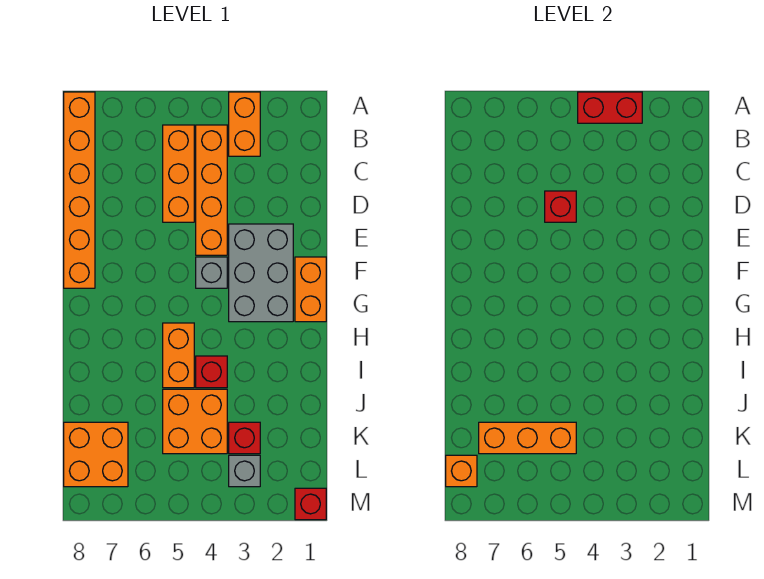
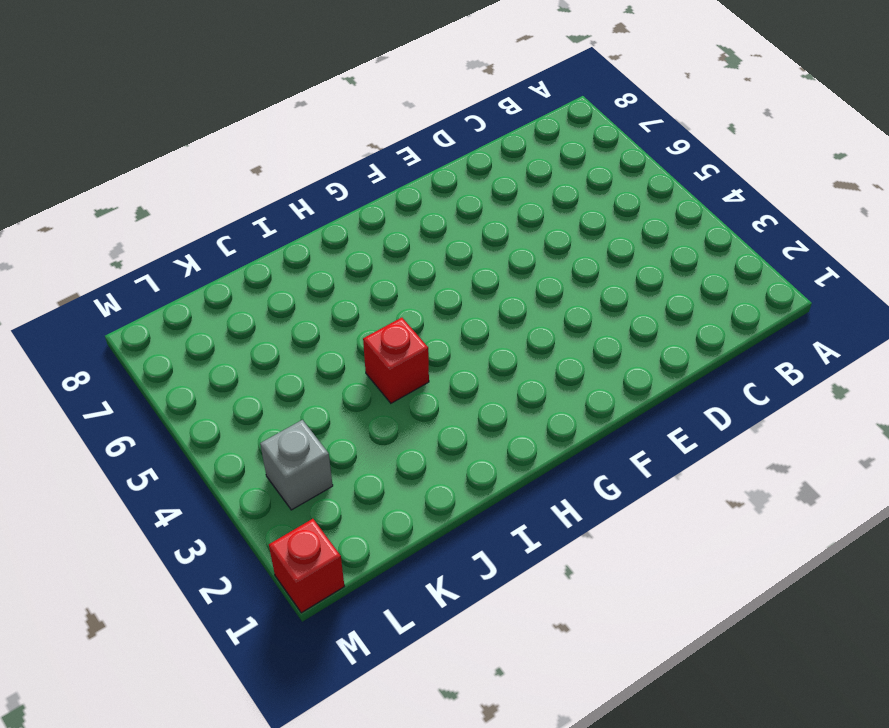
none -> orange brick A3:B3 level 1
none -> orange brick A8:F8 level 1
none -> orange brick B4:E4 level 1

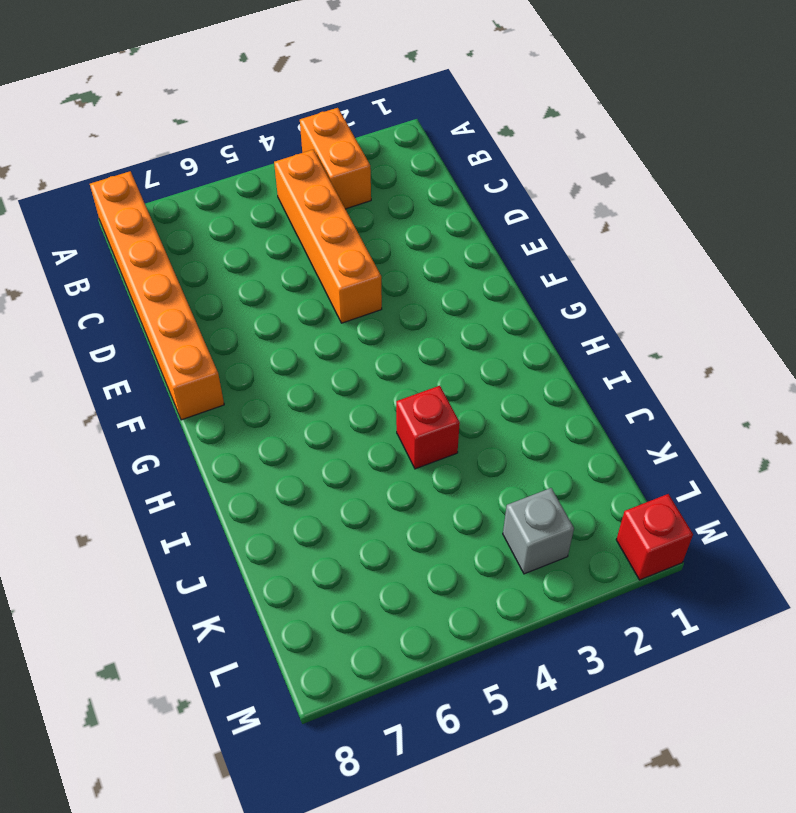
none -> orange brick B5:D5 level 1
none -> grey brick E2:G3 level 1
none -> orange brick F1:G1 level 1

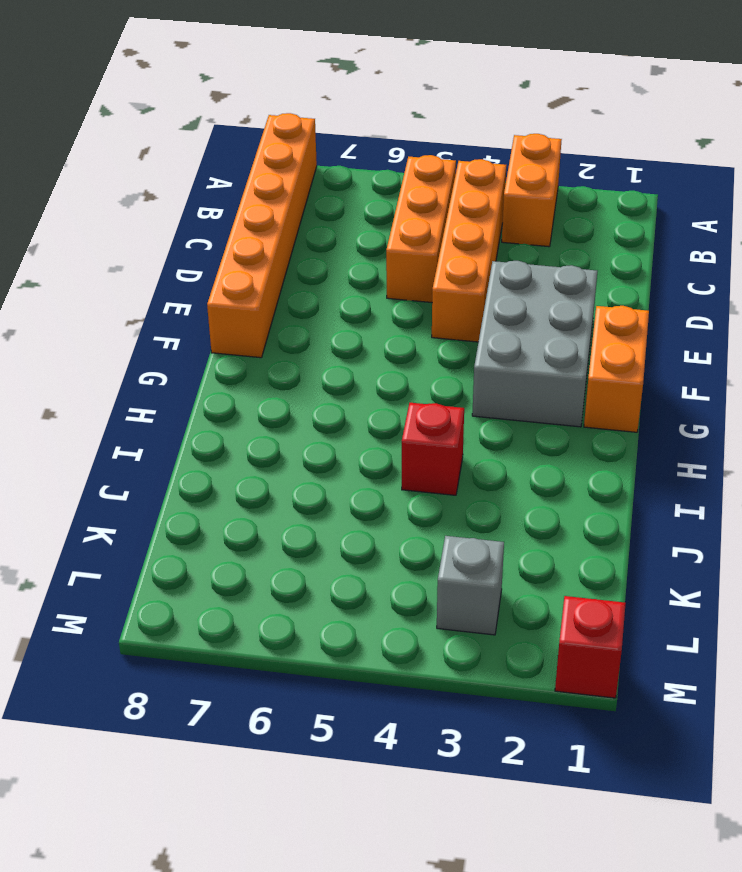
none -> grey brick F4 level 1
none -> orange brick H5:I5 level 1
none -> orange brick J4:K5 level 1

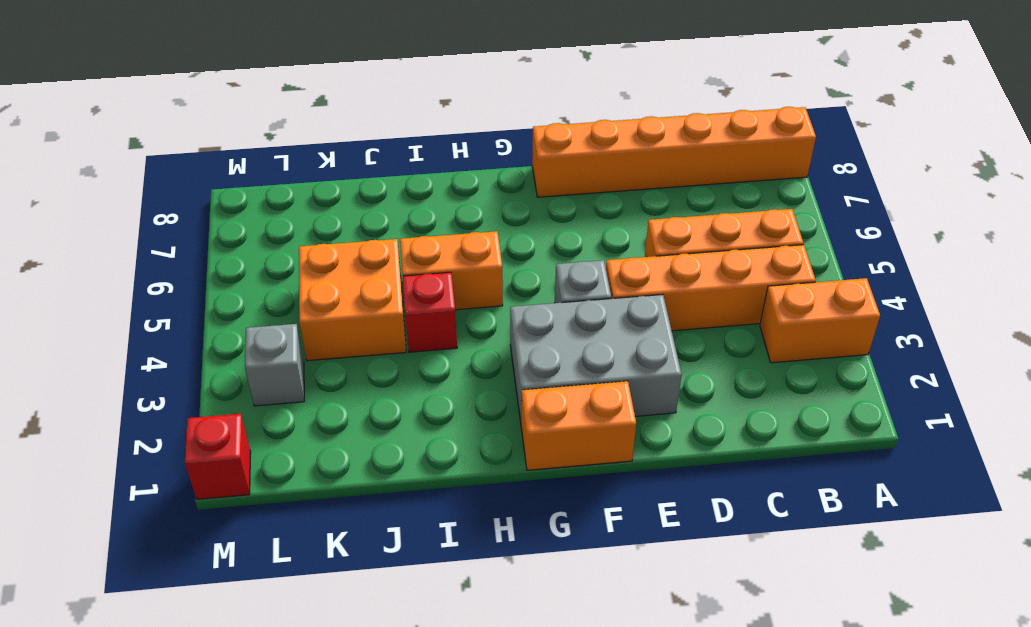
none -> red brick K3 level 1
none -> orange brick K7:L8 level 1
none -> red brick A3:A4 level 2

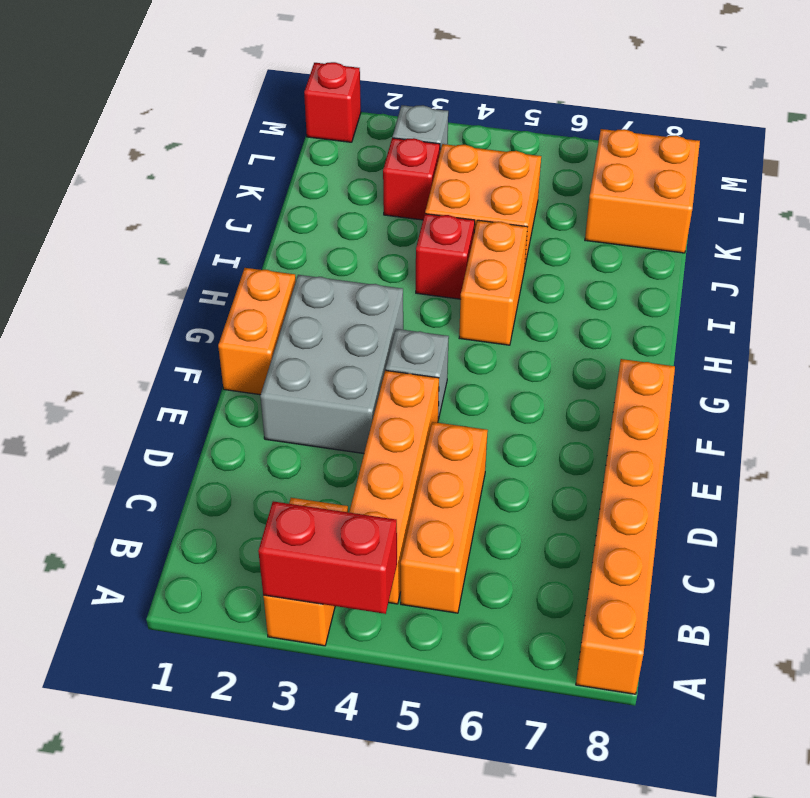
none -> red brick D5 level 2
none -> orange brick K5:K7 level 2
none -> orange brick L8 level 2

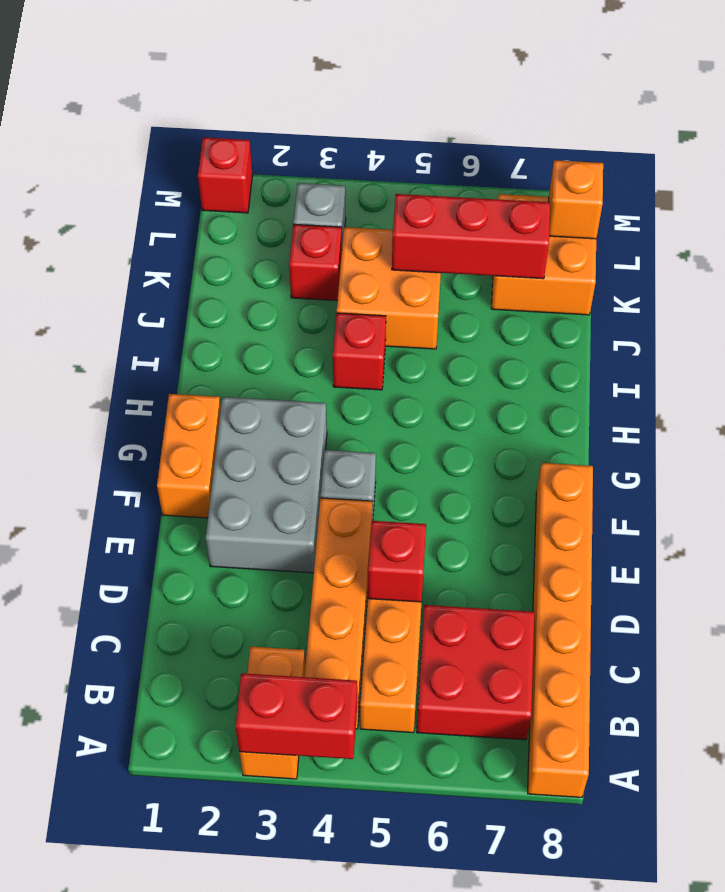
red brick B6:C7 level 1 -> none
red brick K5:K7 level 2 -> orange brick K5:K7 level 2
none -> orange brick H5:I5 level 1

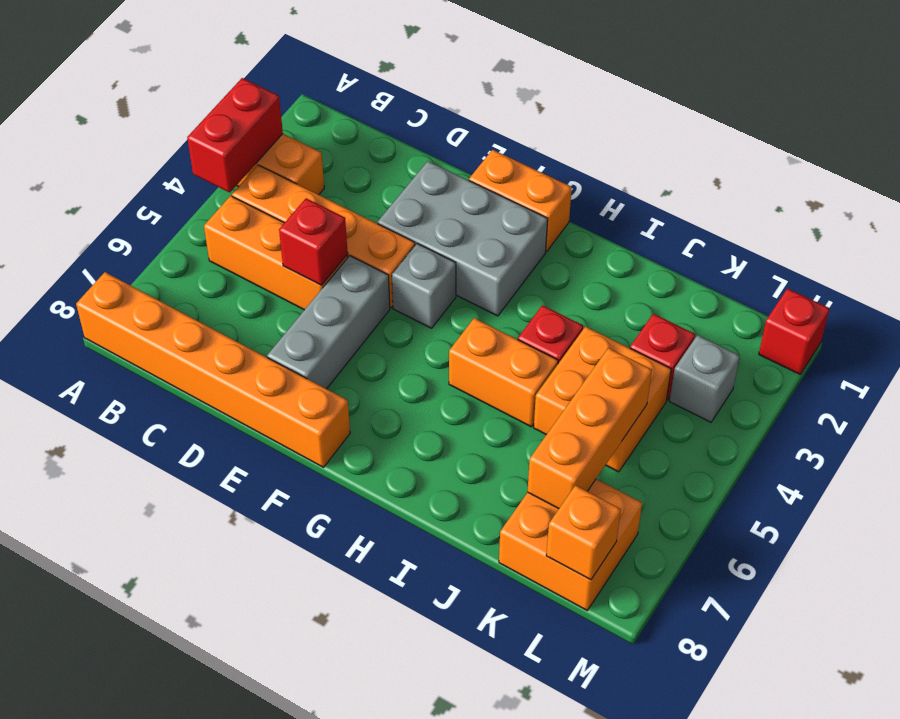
grey brick E5:E7 level 1 -> none

